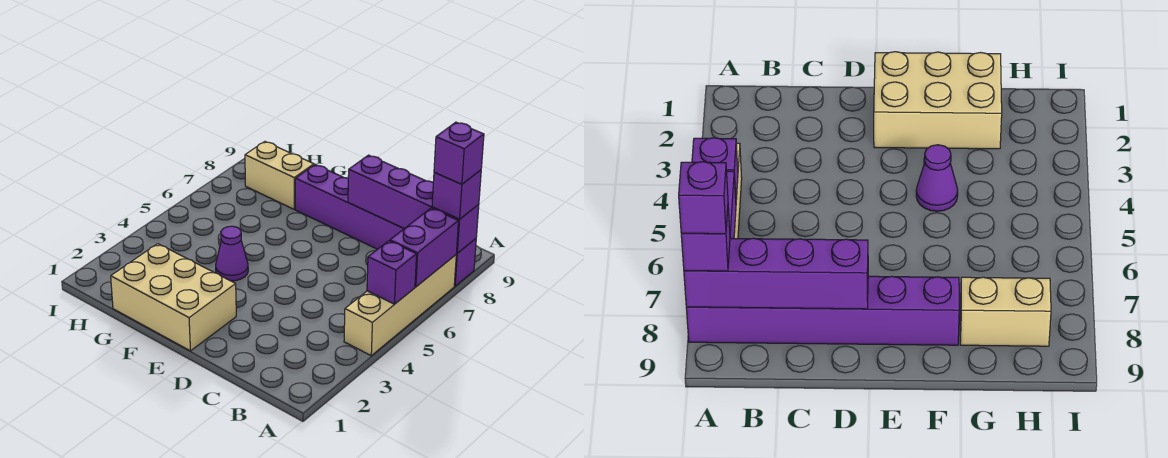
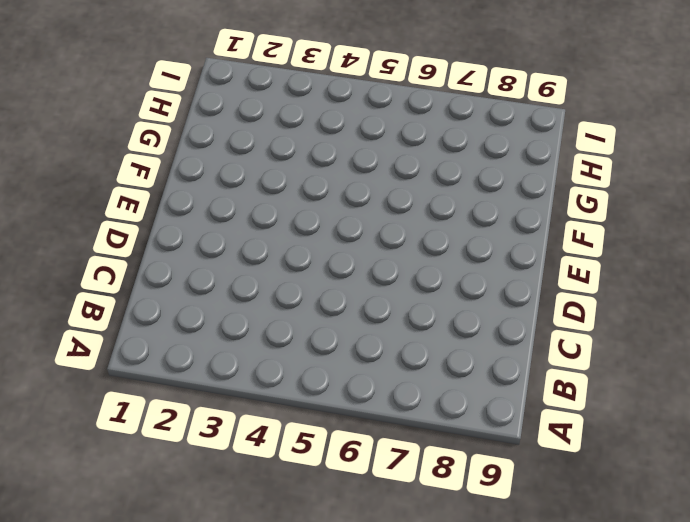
none -> tan brick A4:A7 level 1
none -> purple brick A8:F8 level 1

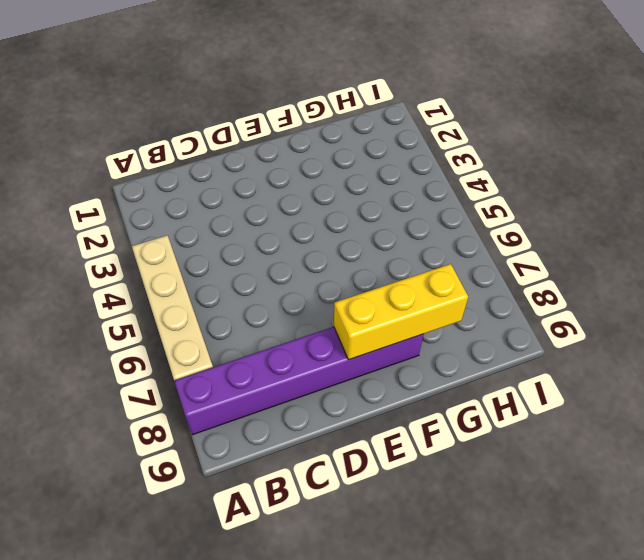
yellow brick E8:G8 level 2 -> none
none -> tan brick E1:G2 level 1
none -> purple cone F4 level 1

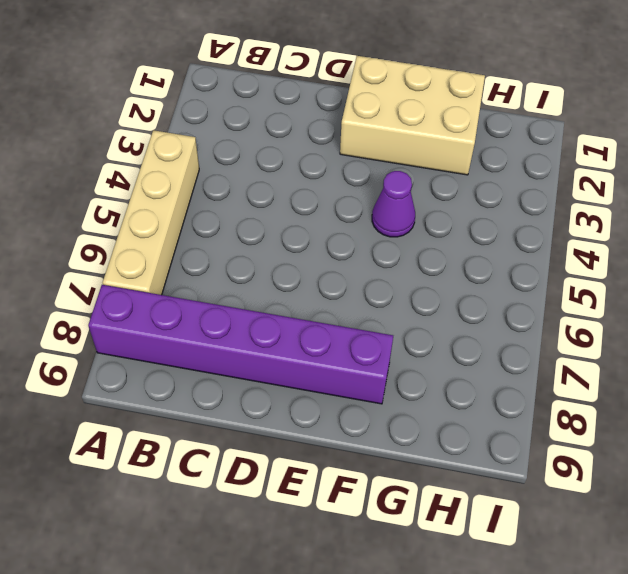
none -> tan brick G8:H8 level 1
none -> purple brick A5 level 2

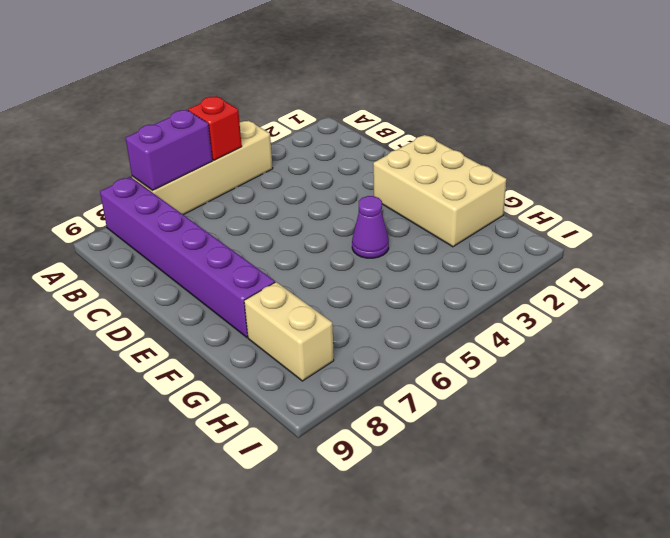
red brick A5 level 2 -> purple brick A5 level 2
none -> purple brick A8:D8 level 2
none -> purple brick A8 level 3

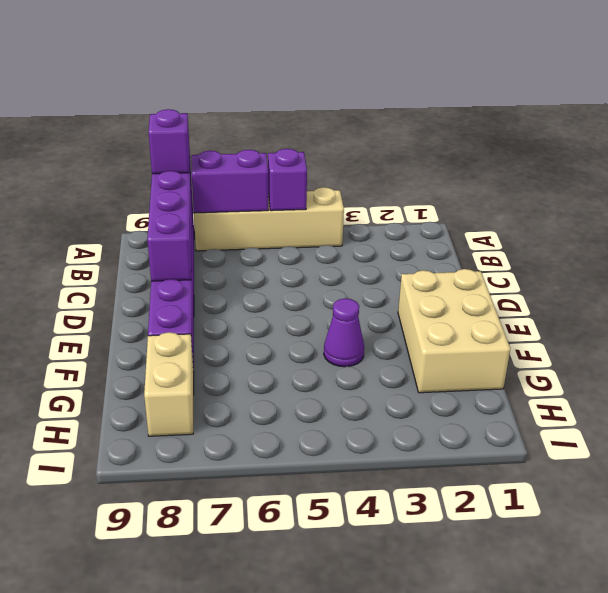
none -> purple brick A8 level 4

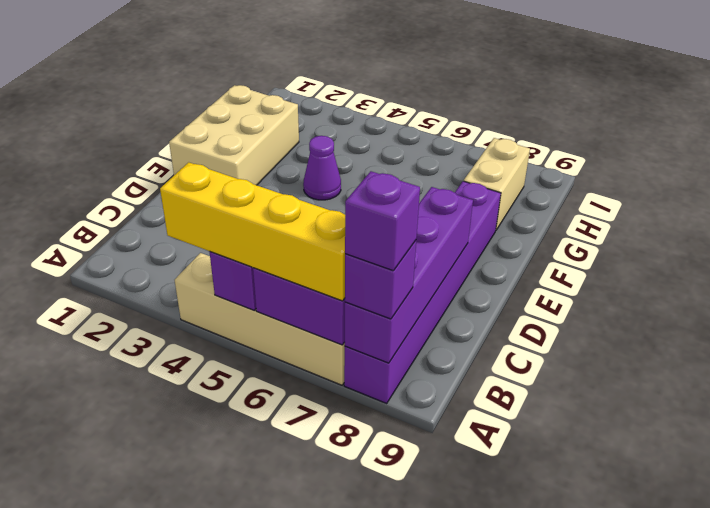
yellow brick A4:A7 level 3 -> none

